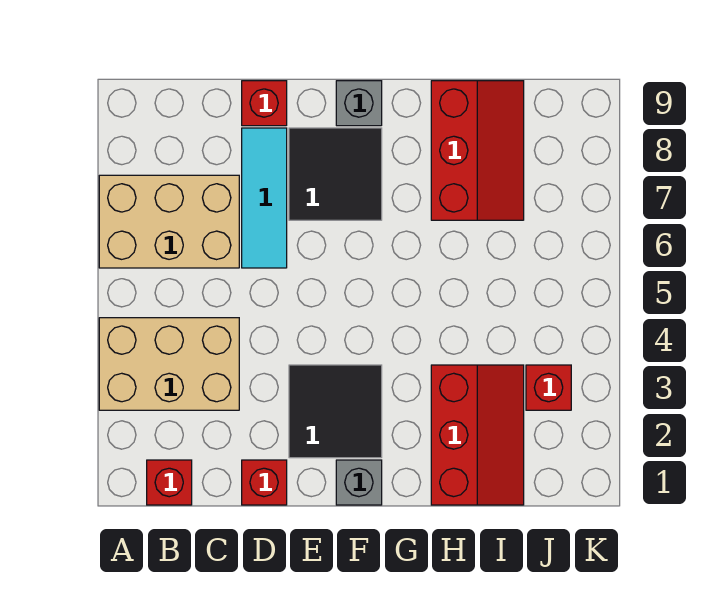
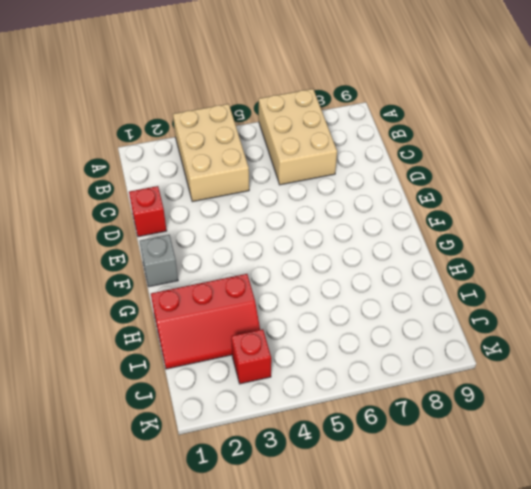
none -> red brick B1 level 1
none -> cyan tile D6:D8 level 1
none -> red brick D9 level 1

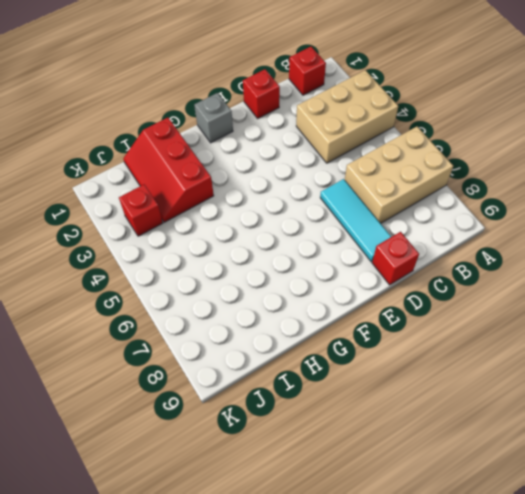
none -> black tile E2:F3 level 1
none -> black tile E7:F8 level 1
none -> grey brick F9 level 1

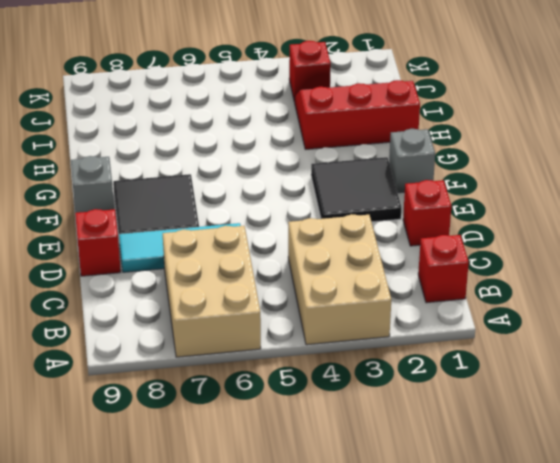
none -> red slope H7:I9 level 1 top H

